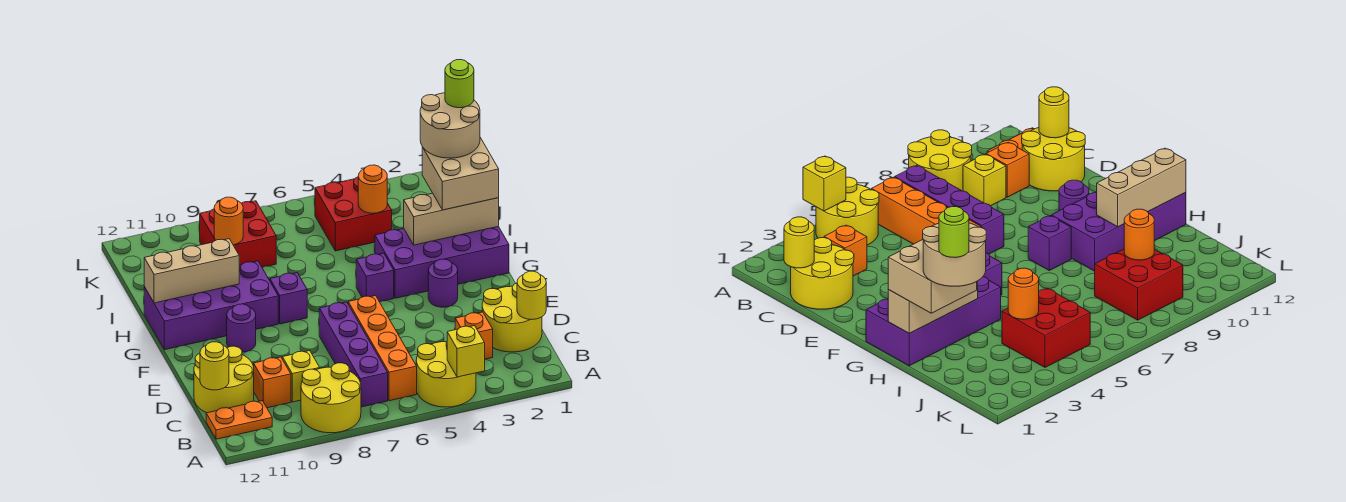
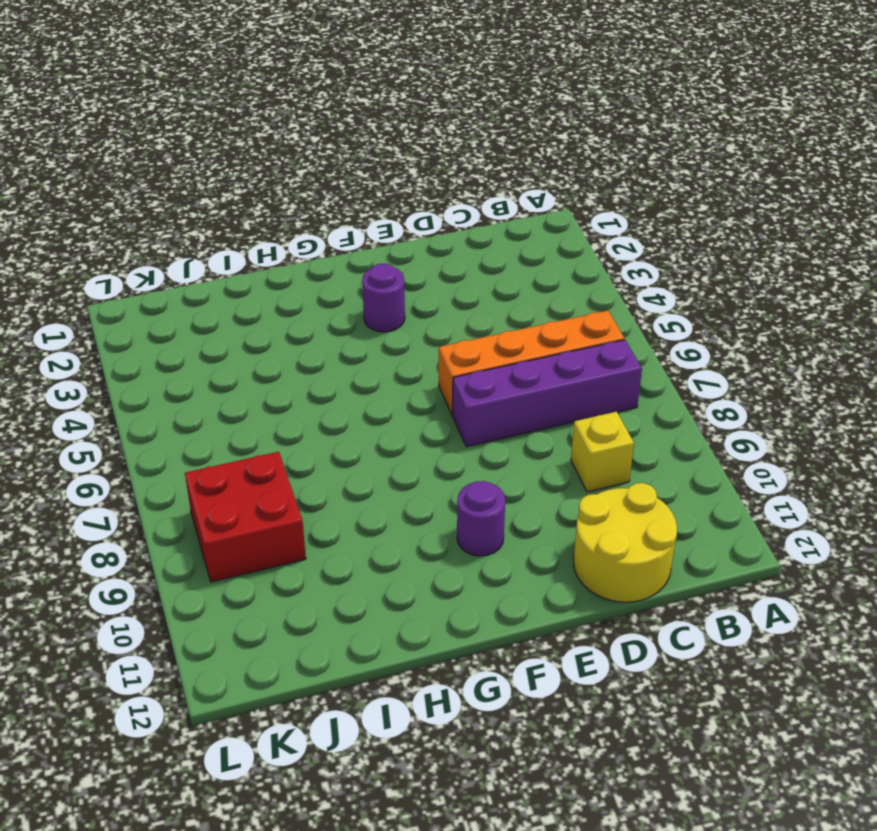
none -> yellow round brick A4:B5 level 1
none -> yellow round brick A8:B9 level 1
none -> orange plate B11:B12 level 1

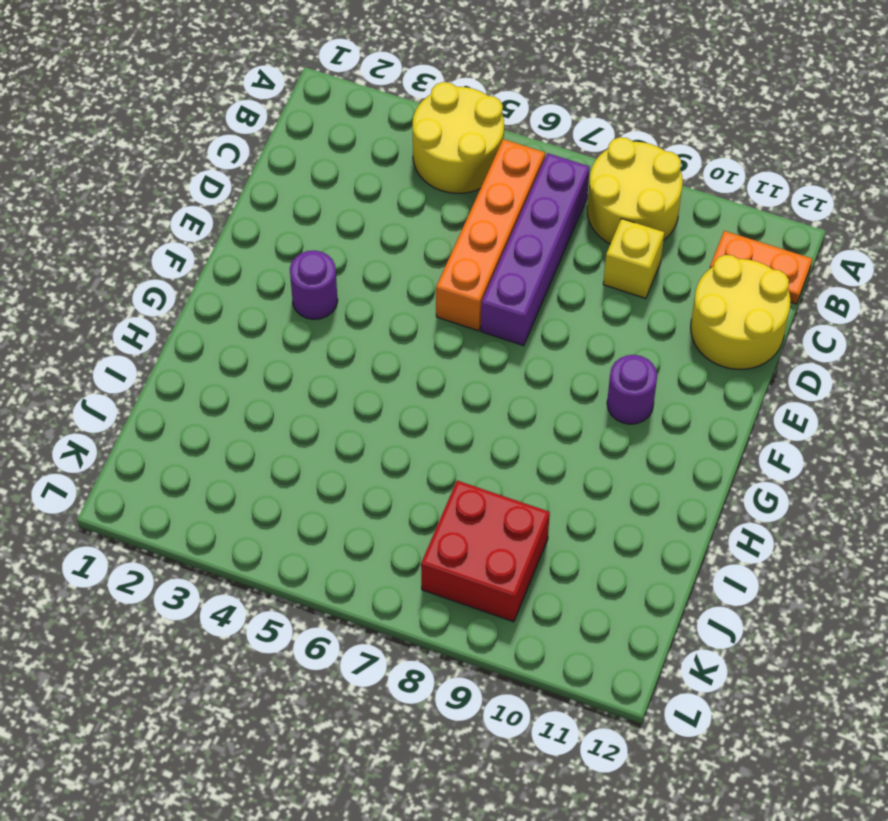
none -> yellow round brick C1:D2 level 1
none -> orange brick C3 level 1
none -> orange brick C10 level 1

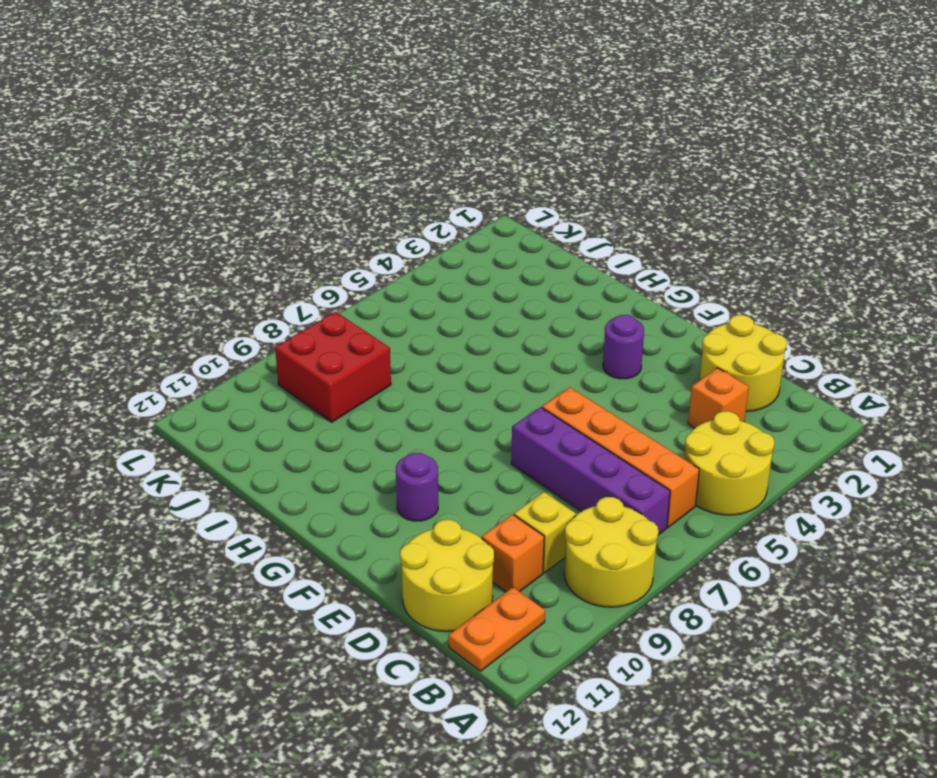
none -> purple brick G1:H4 level 1
none -> purple brick G5 level 1
none -> purple brick G8 level 1

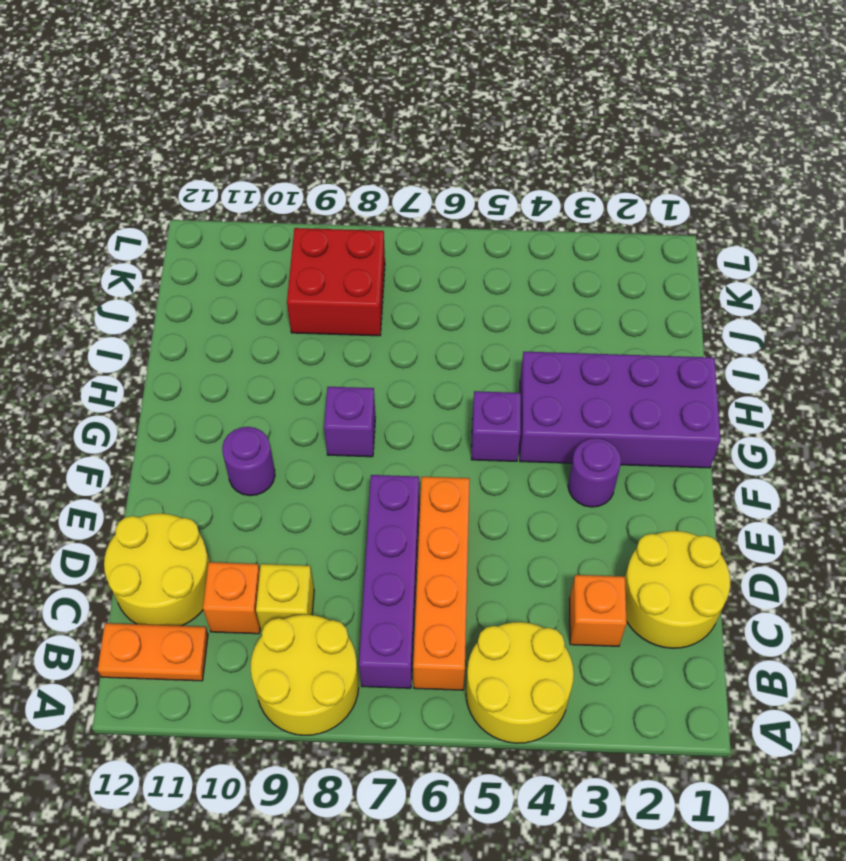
none -> purple brick G9:H12 level 1
none -> red brick J4:K5 level 1
none -> yellow brick A4 level 2

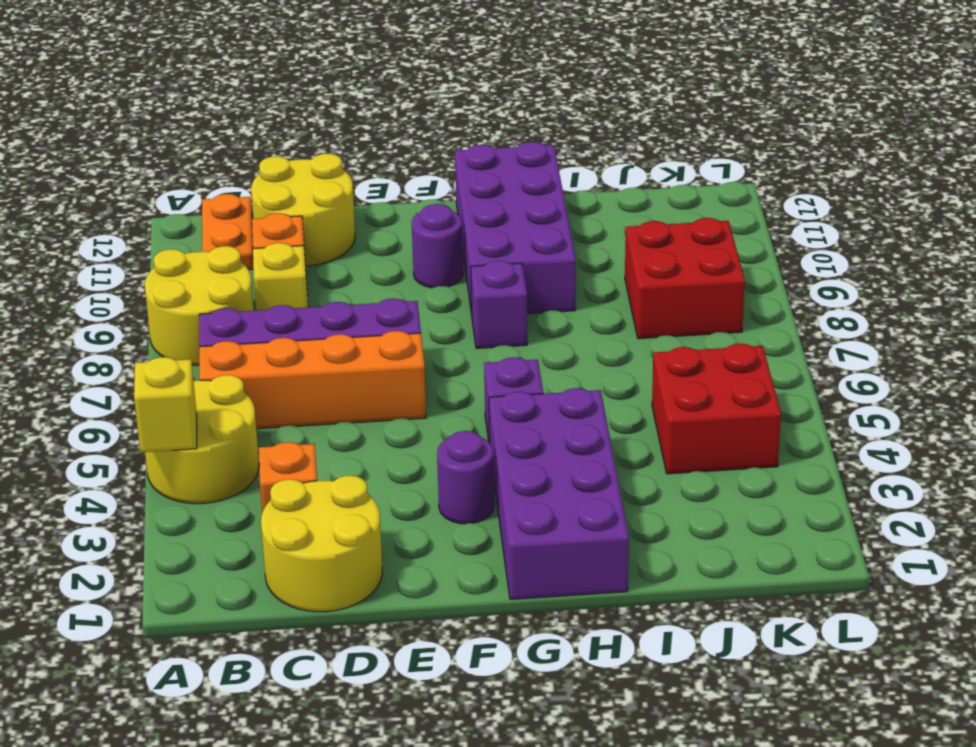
none -> yellow round brick C1 level 2
none -> yellow round brick C12 level 2
none -> tan brick H1:H3 level 2

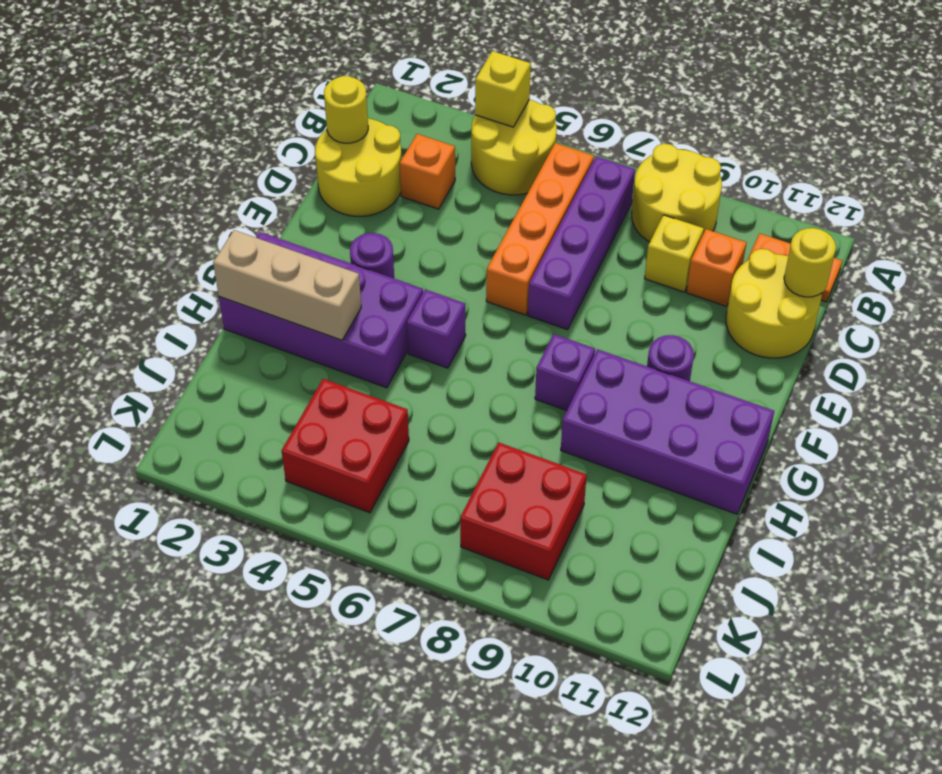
none -> tan brick H10:H12 level 2
none -> orange round brick J4 level 2
none -> orange round brick J9 level 2

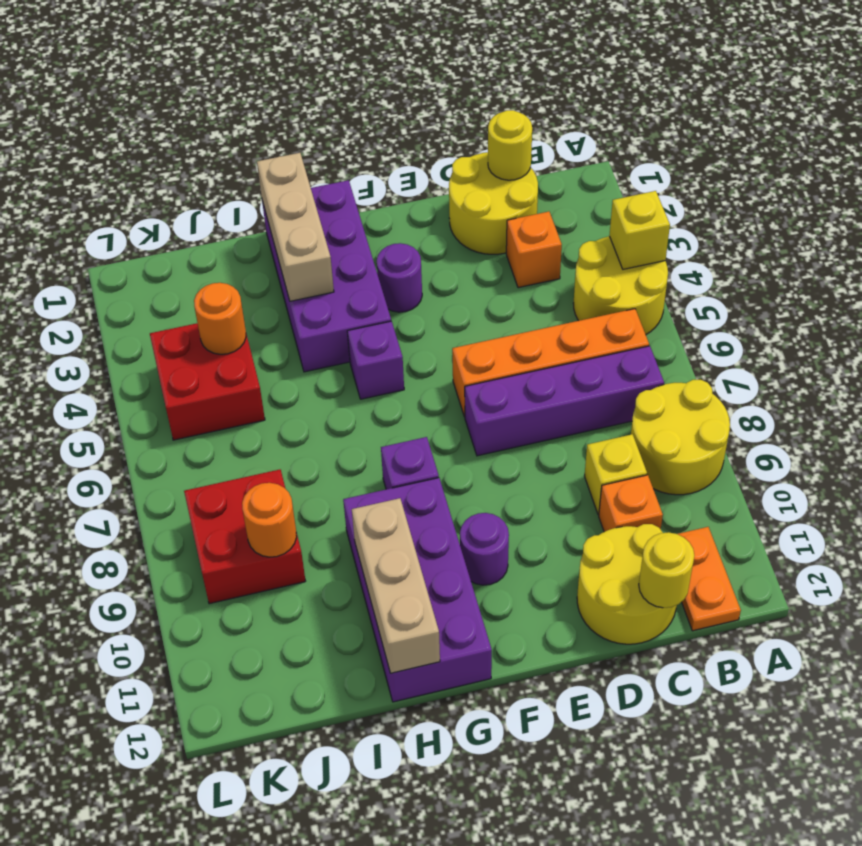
none -> tan brick H1:I2 level 3
none -> tan round brick I1:J2 level 4
none -> lime round brick J1 level 5

